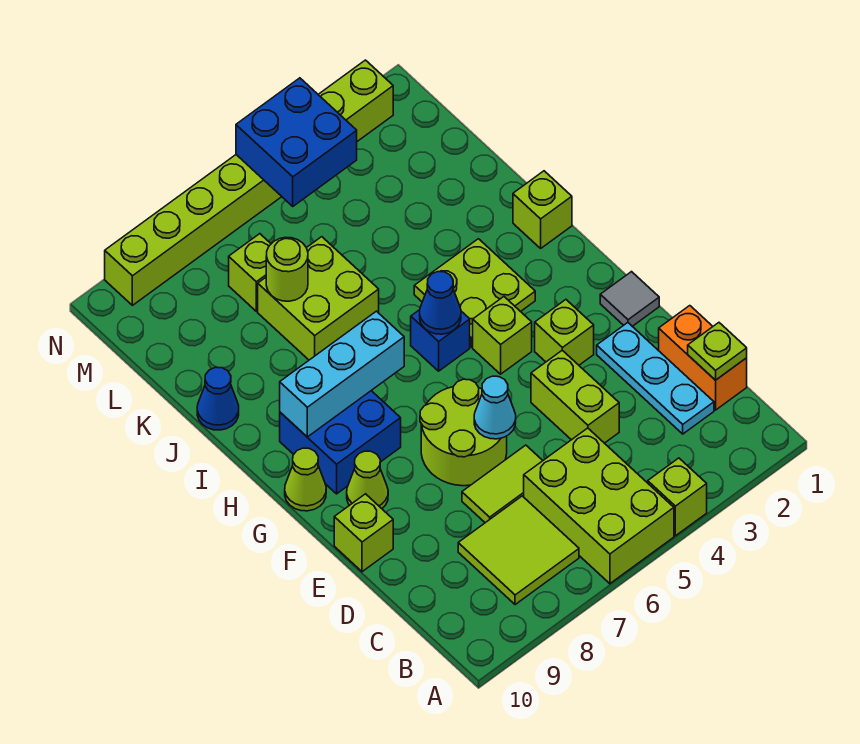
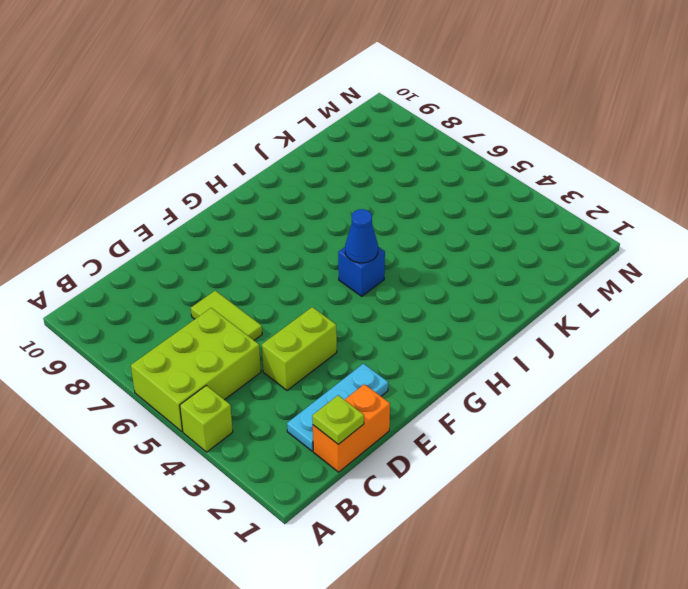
none -> lime tile B7:C8 level 1
none -> lime round brick E6:F7 level 1
none -> lime brick E10 level 1

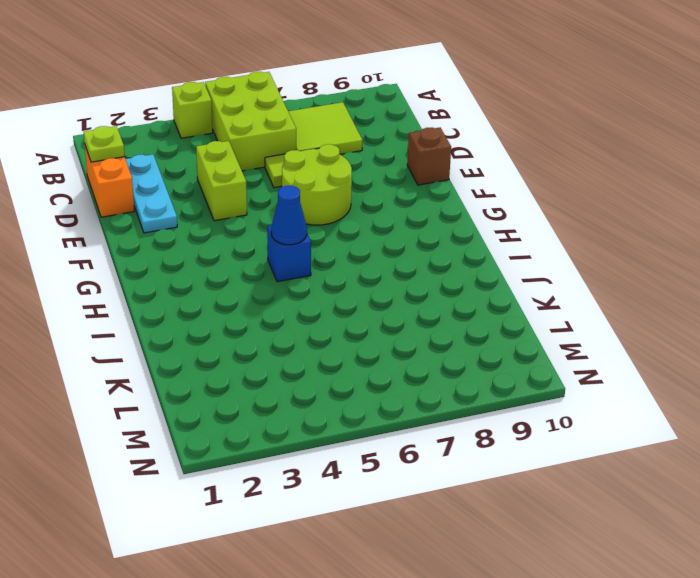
brown brick E10 level 1 -> lime brick E10 level 1
none -> grey tile F1 level 1
none -> lime brick F3 level 1
none -> lime cone F9 level 1

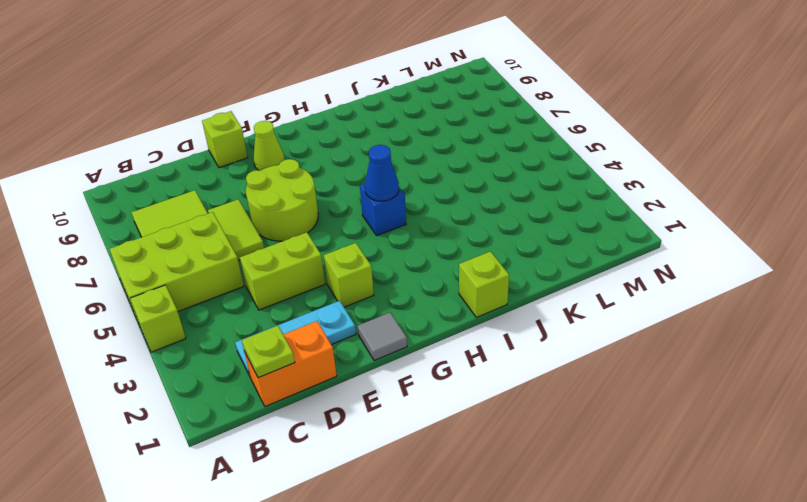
none -> lime brick G4 level 1
none -> blue brick G8:H9 level 1
none -> lime cone G10 level 1

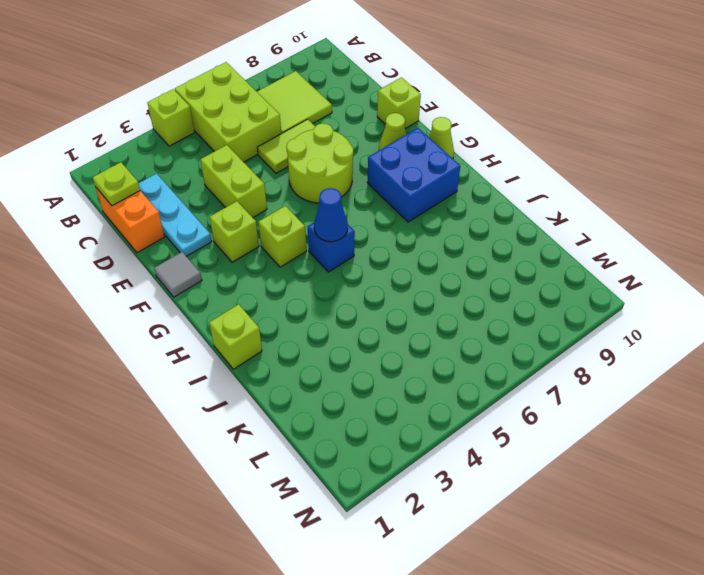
none -> lime plate H3:I4 level 1
none -> lime brick J6:K7 level 1
none -> blue cone J10 level 1

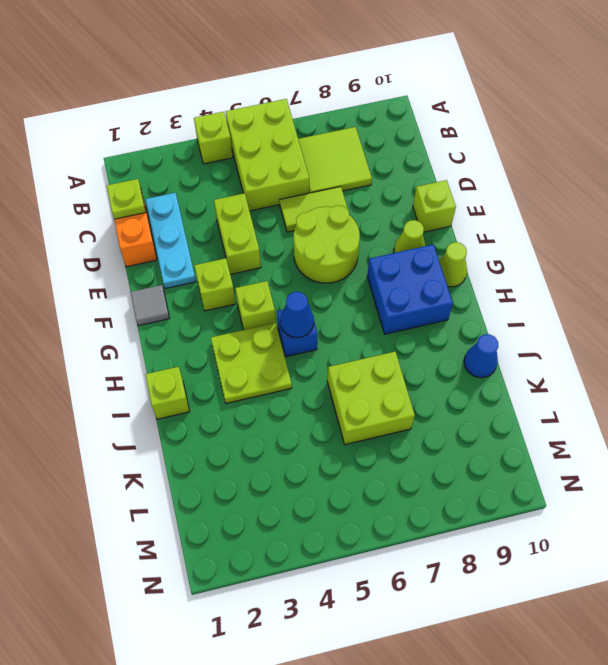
none -> lime brick L7 level 1
none -> lime brick N2:N9 level 1
none -> cyan cone E6 level 2

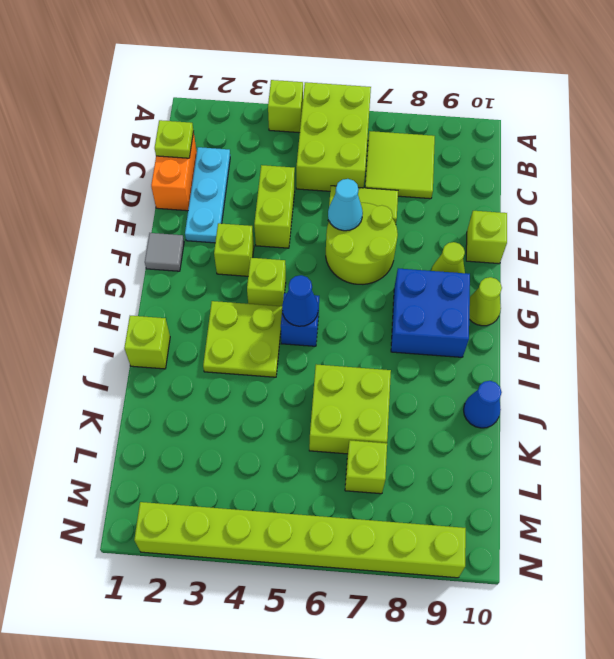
none -> cyan brick H7:H9 level 2
none -> lime round brick K7 level 2
none -> blue brick M4:N5 level 2

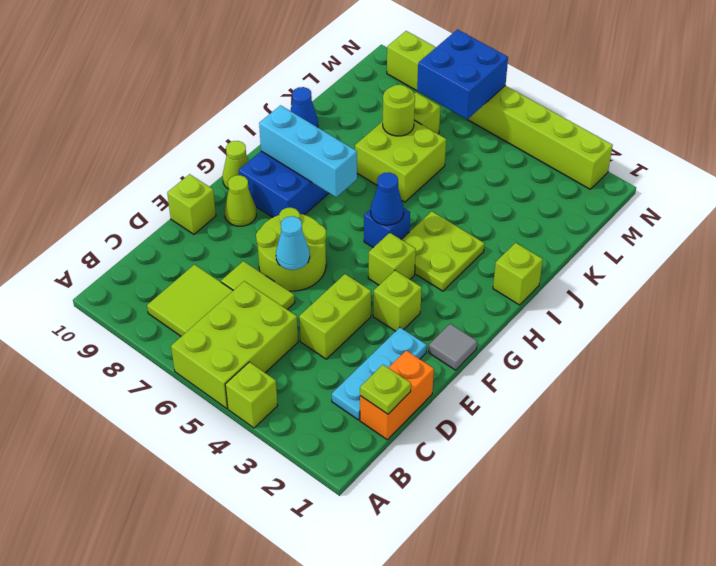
blue brick M6:N7 level 2 -> blue brick M4:N5 level 2

